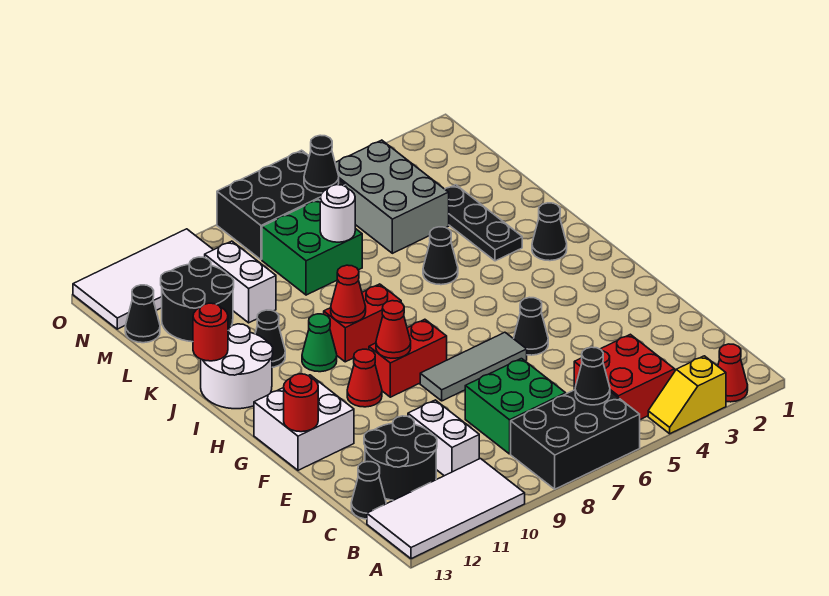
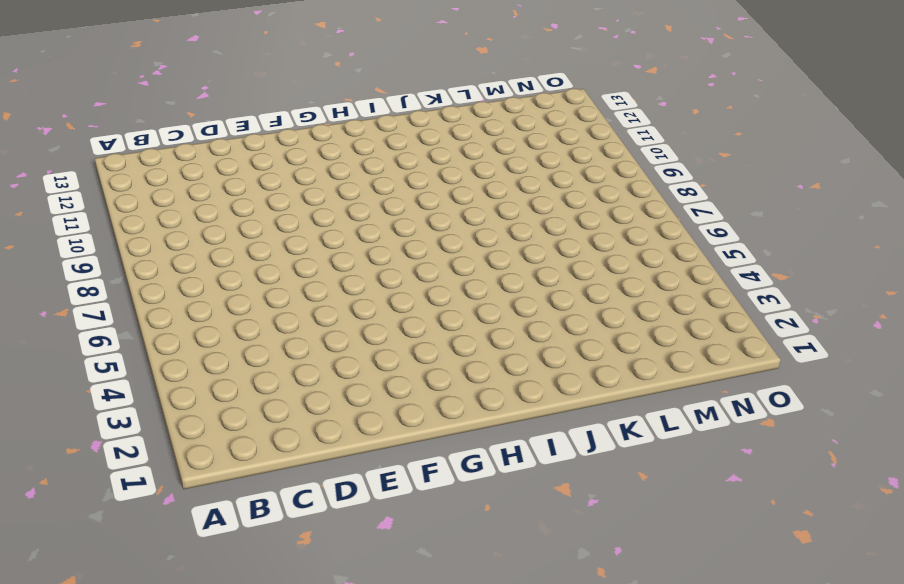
none -> red cone A2 level 1
none -> yellow slope A3:A4 level 1 top 3
none -> black brick A6:B8 level 1
none -> white tile A10:B13 level 1

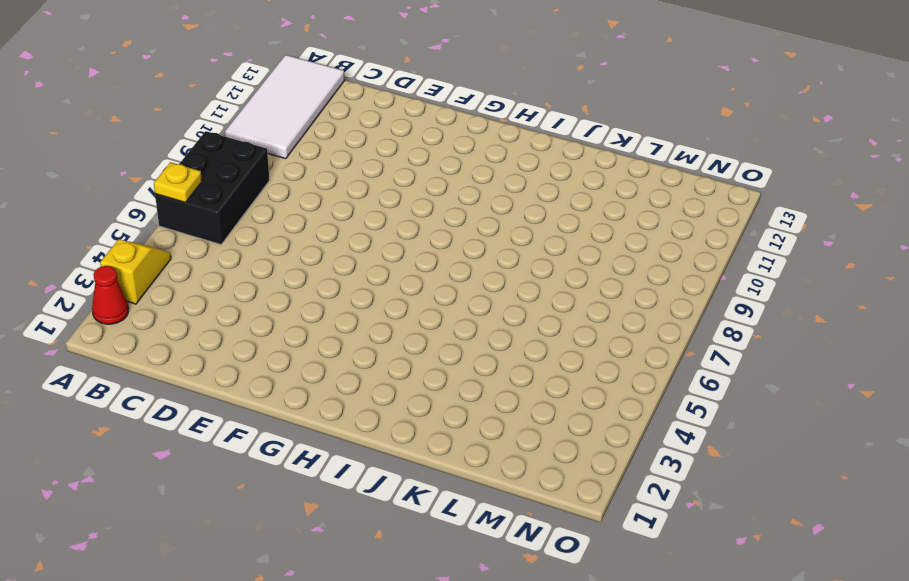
yellow plate A6 level 2 -> none
none -> red brick B4:C5 level 1
none -> green brick C7:D8 level 1
none -> white brick C10:D10 level 1
none -> black round brick C11:D12 level 1

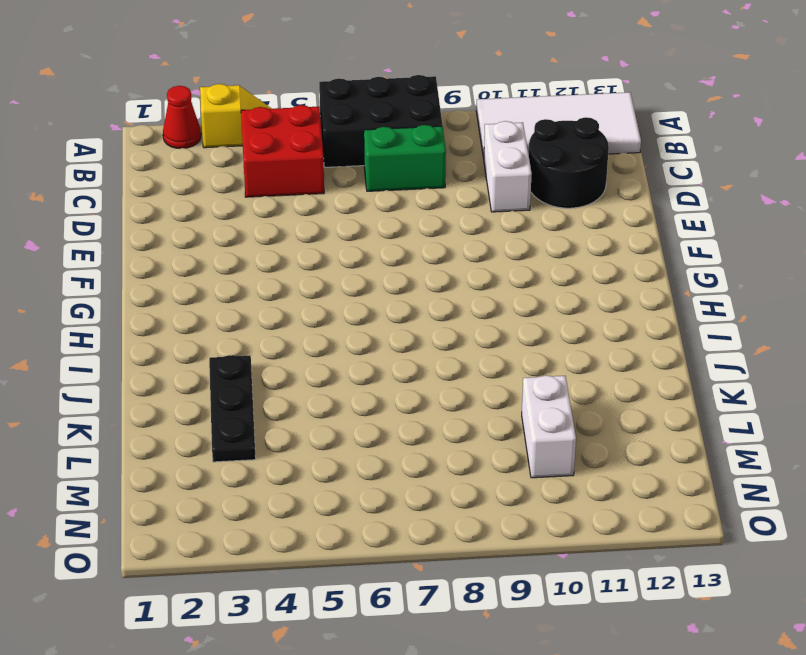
green brick C7:C8 level 1 -> green brick C7:D8 level 1
none -> black cone C13 level 1
none -> black cone F5 level 1
none -> grey tile F6:F8 level 1
none -> white brick F12:G13 level 1

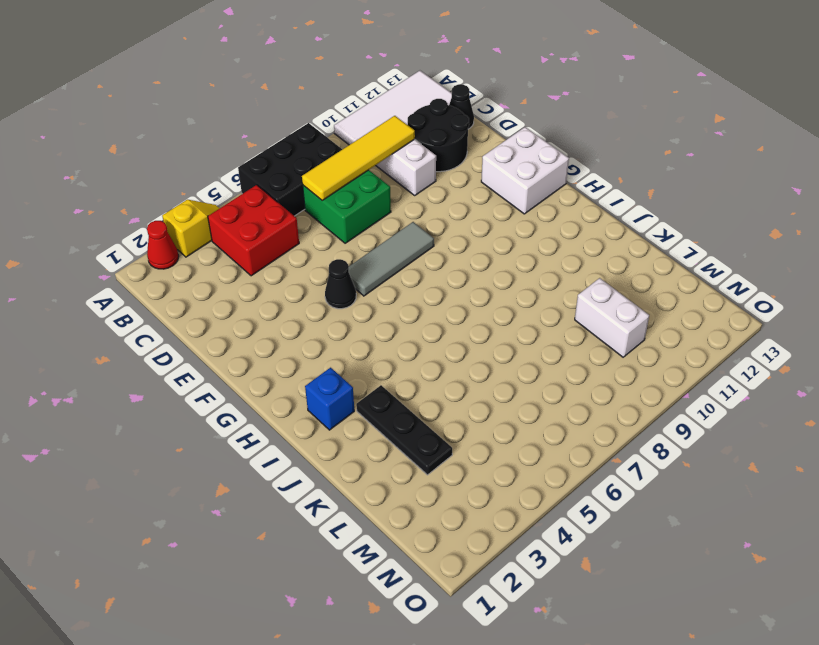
yellow tile C7:C10 level 2 -> none
blue brick I2 level 1 -> black cone I2 level 1
none -> red brick G8:G9 level 1
none -> red cone G10 level 1
none -> red brick I8:I9 level 1
none -> green cone I10 level 1

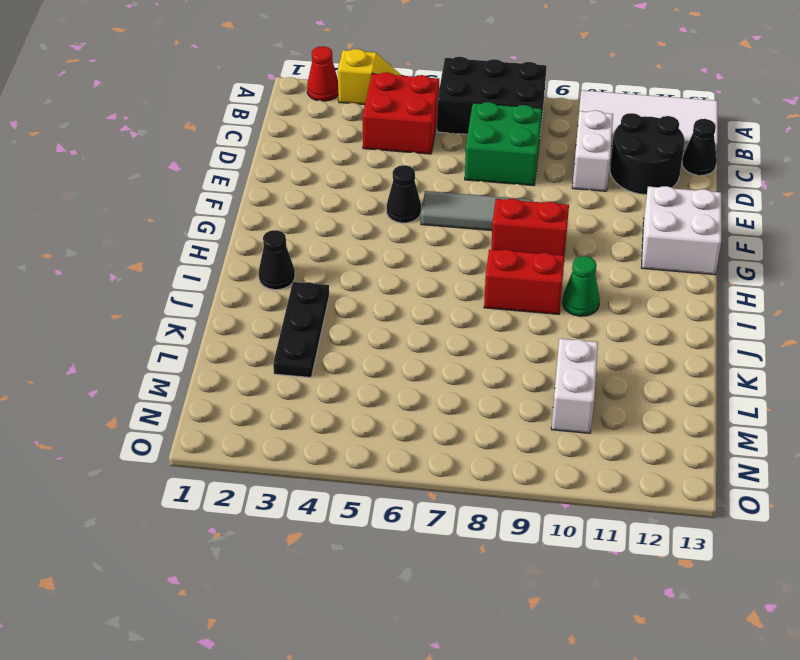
none -> red cone G10 level 1
none -> white round brick I12:J13 level 1
none -> black cone J5 level 1
none -> black cone J11 level 1

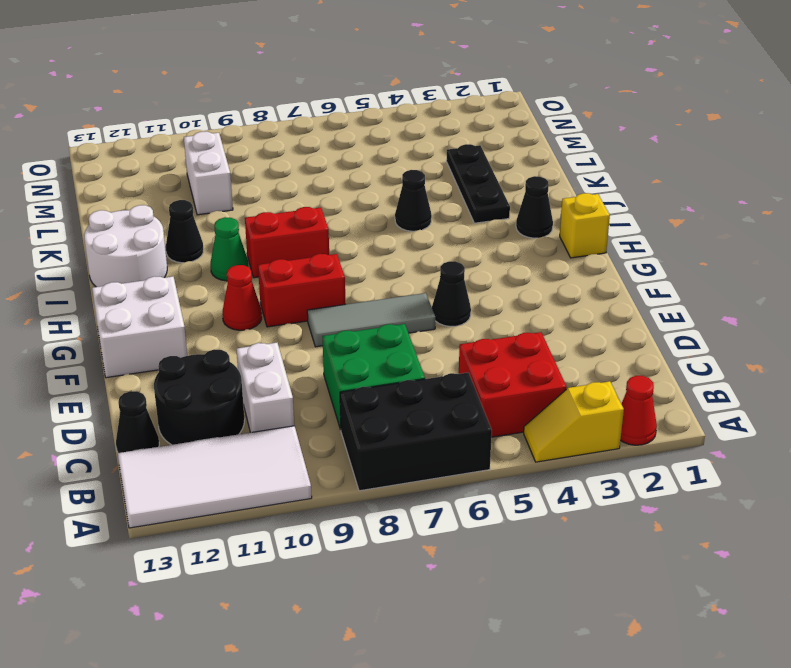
yellow brick H1 level 1 -> none
none -> grey brick L4:N5 level 1
none -> green brick L7:M8 level 1
none -> black round brick L11:M12 level 1
none -> black cone M13 level 1

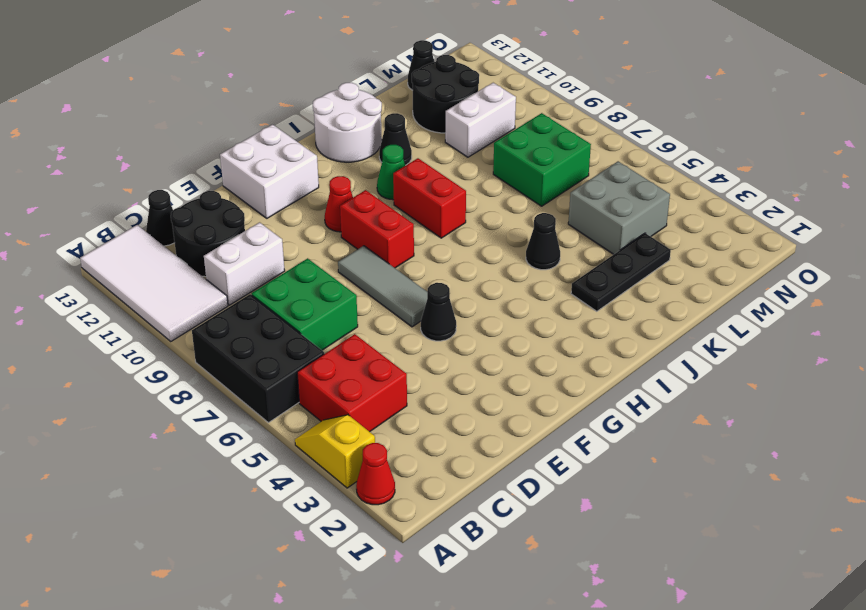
grey brick L4:M5 level 1 -> grey brick L4:N5 level 1
none -> black cone I2 level 1
none -> black brick N6:O8 level 1
none -> white tile N10:O13 level 1
none -> black cone B6 level 2

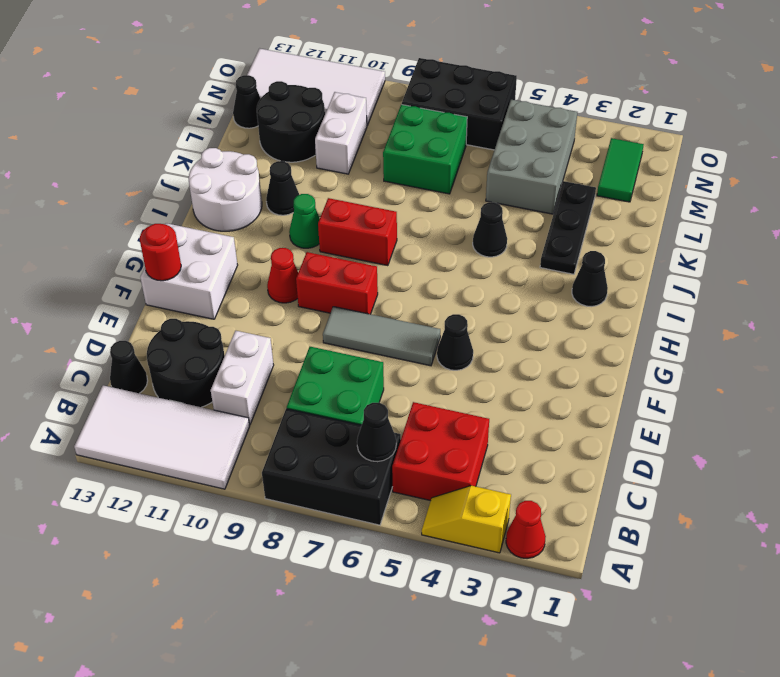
green tile M2:N2 level 1 -> none
none -> red cone G9 level 2
none -> red cone I9 level 2
none -> red round brick J13 level 2
none -> white round brick L7 level 2

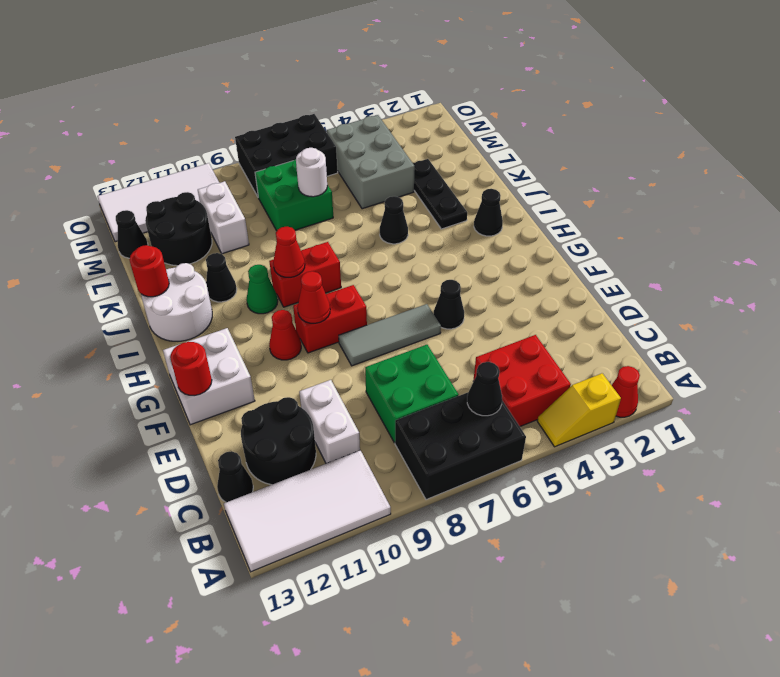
none -> black cone N6 level 2

